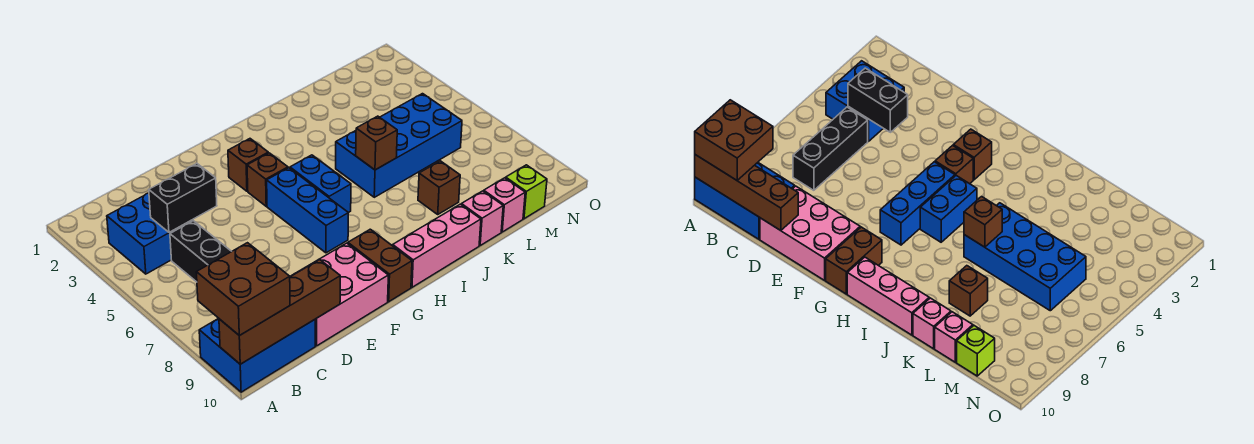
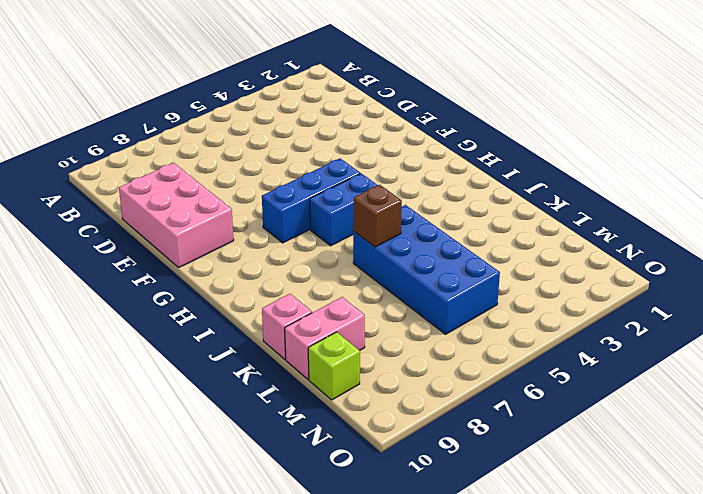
pink brick L9:L10 level 1 -> pink brick L10 level 1
none -> blue brick A9:C10 level 1
none -> blue brick B3:C4 level 1
none -> black brick C5:C7 level 1

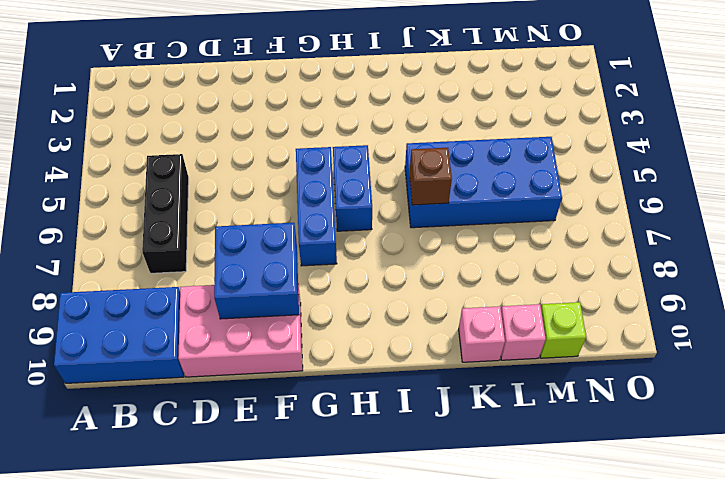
blue brick E8:F9 level 2 -> blue brick B3:C4 level 1
none -> brown brick G3 level 1
none -> brown brick G4 level 1
none -> brown brick G9:G10 level 1

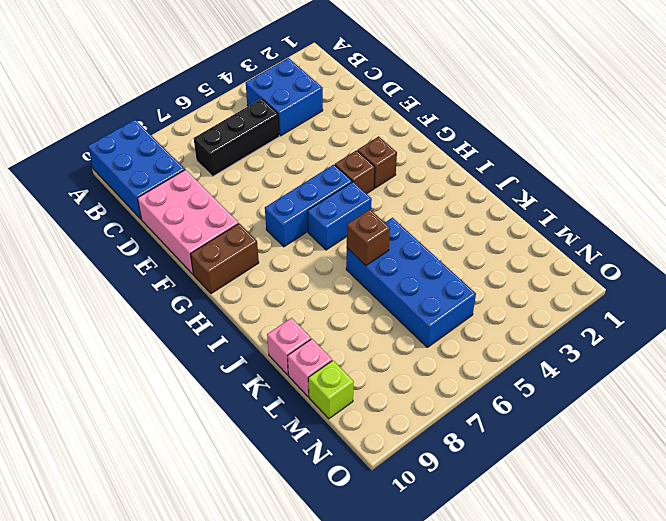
none -> pink brick H10:J10 level 1
none -> brown brick K8 level 1
none -> brown brick A10:D10 level 2

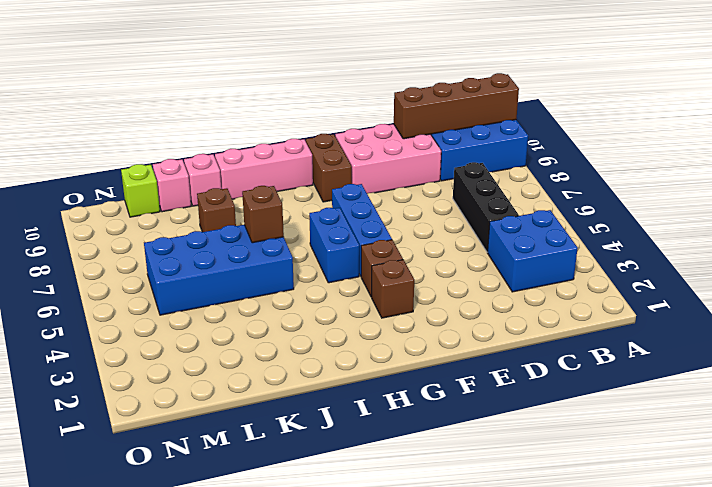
none -> black brick C4:D4 level 2
none -> brown brick A9:B10 level 3

